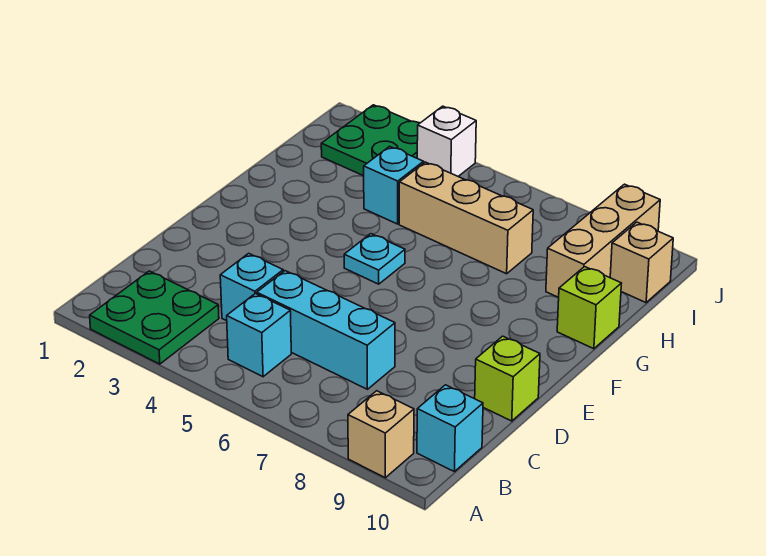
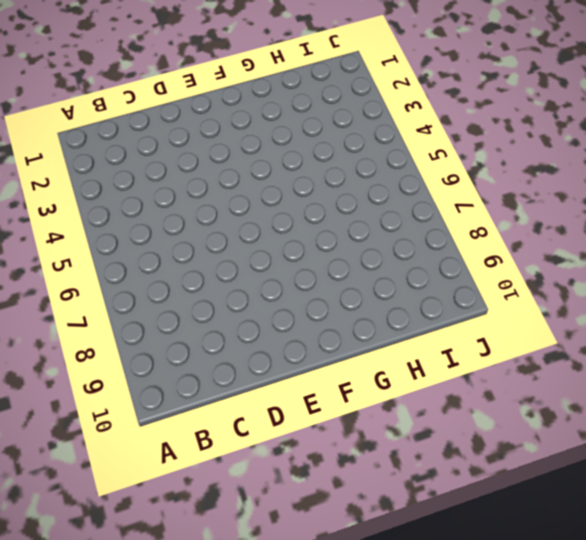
none -> green plate A2:B3 level 1
none -> tan brick A9 level 1
none -> cyan brick B5 level 1

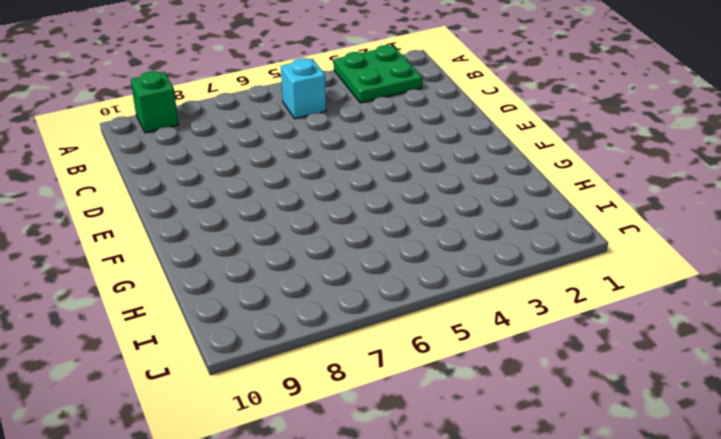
green brick A9 level 1 -> tan brick A9 level 1
none -> cyan brick B10 level 1
none -> cyan brick C4 level 1
none -> cyan brick C5:C7 level 1

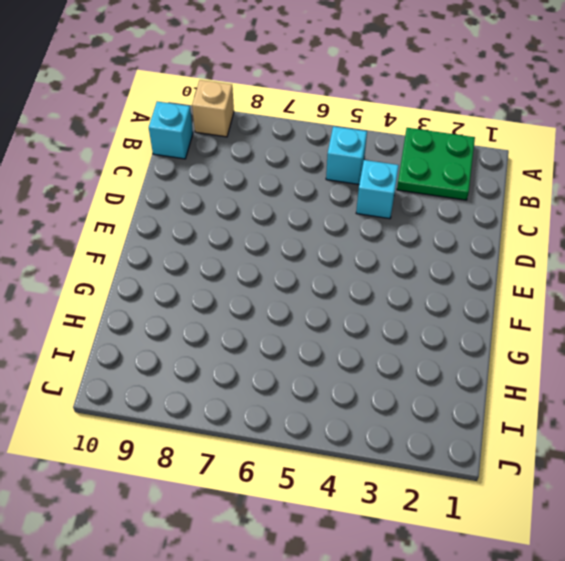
none -> cyan brick C5:C7 level 1
none -> lime brick D10 level 1
none -> cyan plate F5 level 1

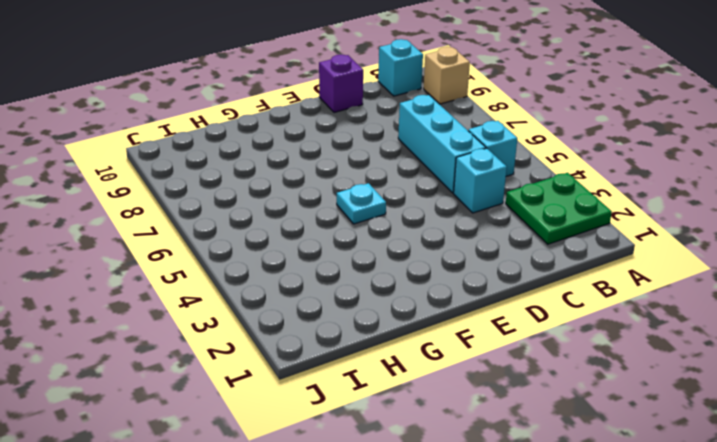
purple brick D10 level 1 -> lime brick D10 level 1
none -> lime brick G10 level 1
none -> cyan brick H4 level 1
none -> tan brick H5:H7 level 1

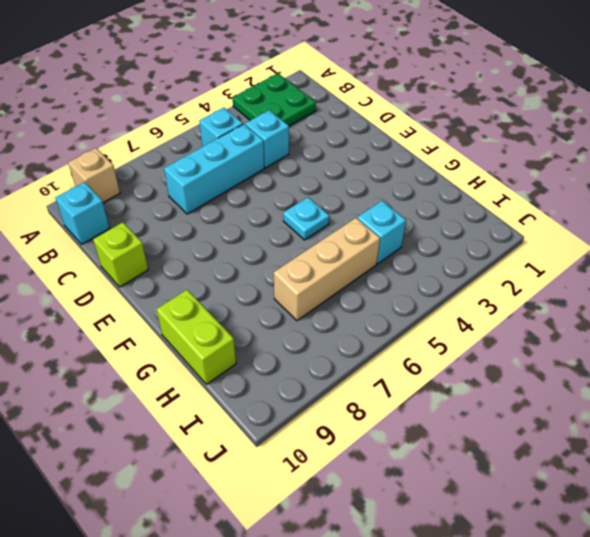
lime brick G10:H10 level 1 -> lime brick G10 level 1
none -> tan brick H9:J9 level 1
none -> green plate I2:J3 level 1
none -> tan brick I10 level 1

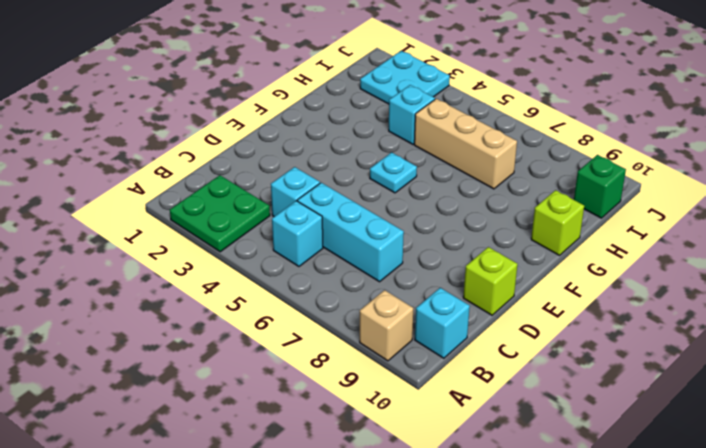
cyan plate I2:J3 level 1 -> green plate I2:J3 level 1
green brick I10 level 1 -> tan brick I10 level 1
none -> tan brick H9:J9 level 1
none -> white brick J4 level 1

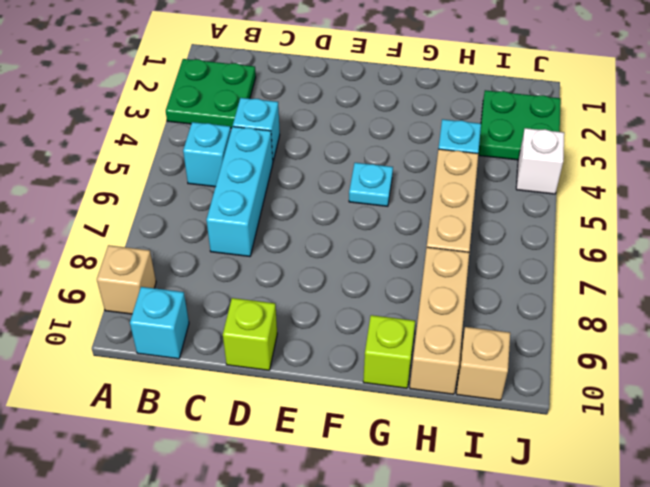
tan brick H8:H10 level 1 -> tan brick H9:J9 level 1

